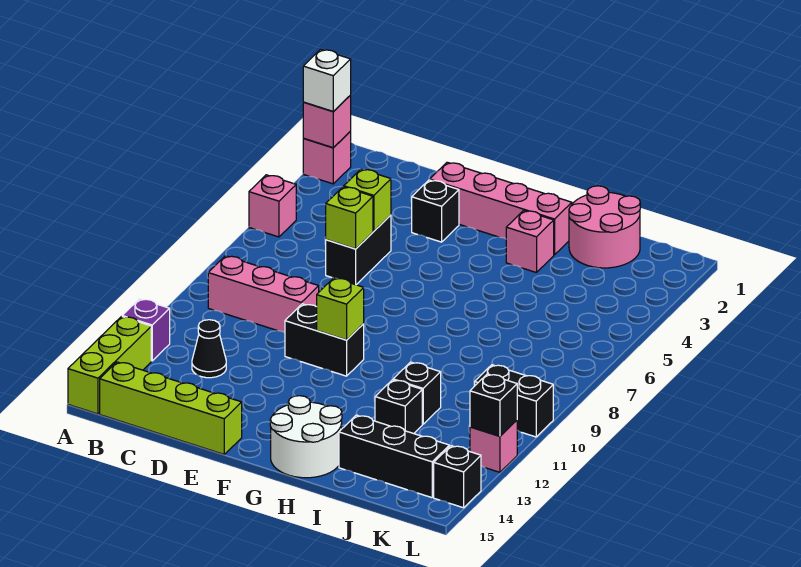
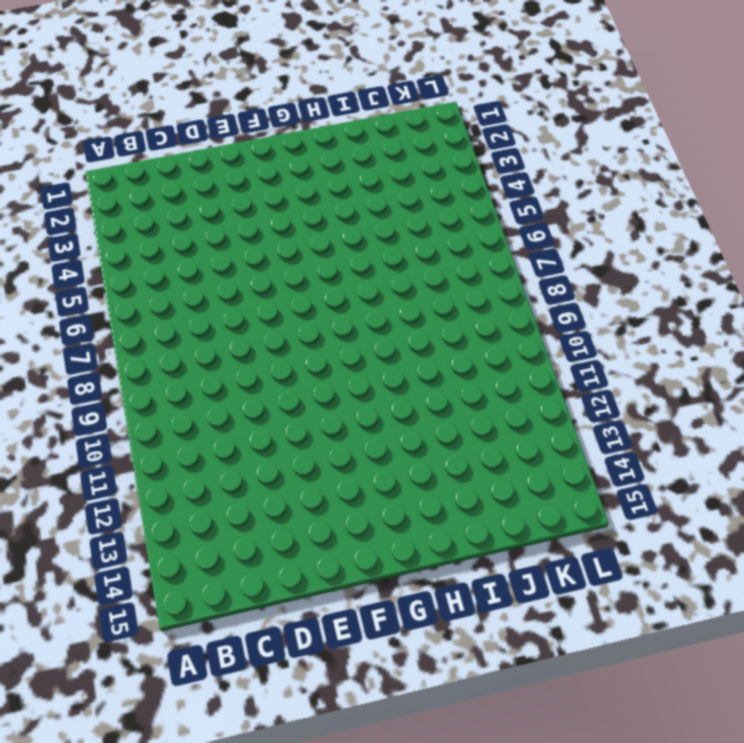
none -> pink brick A2 level 1
none -> pink brick A5 level 1
none -> purple brick A12 level 1

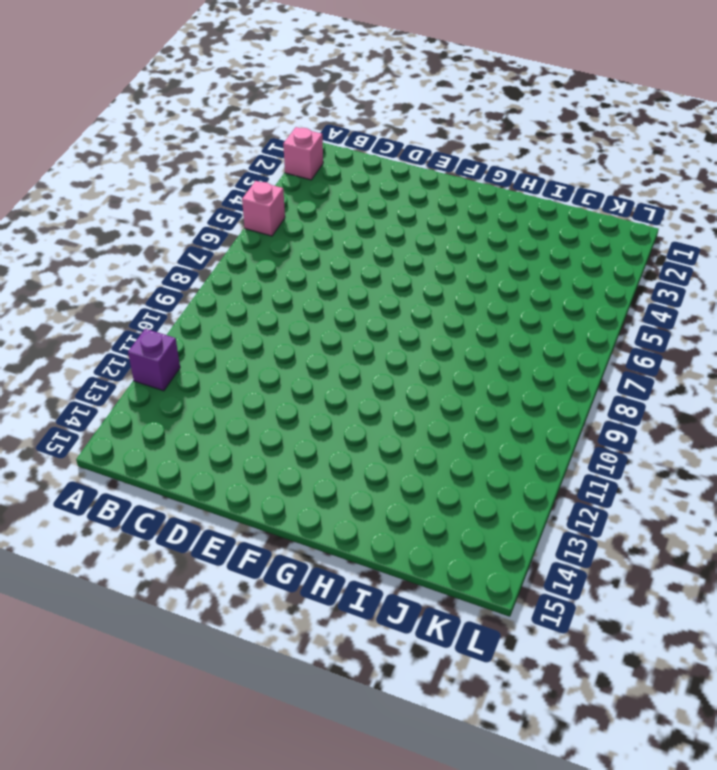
none -> lime brick A13:A15 level 1
none -> pink brick B9:D9 level 1
none -> lime brick B15:E15 level 1

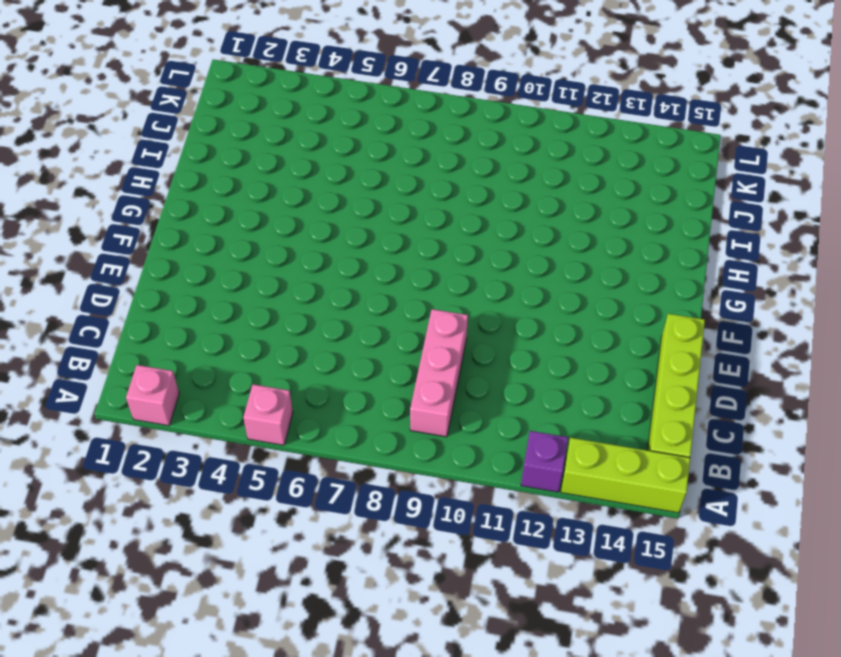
none -> black cone C12 level 1
none -> black brick D5:D6 level 1
none -> pink brick E2:H2 level 1

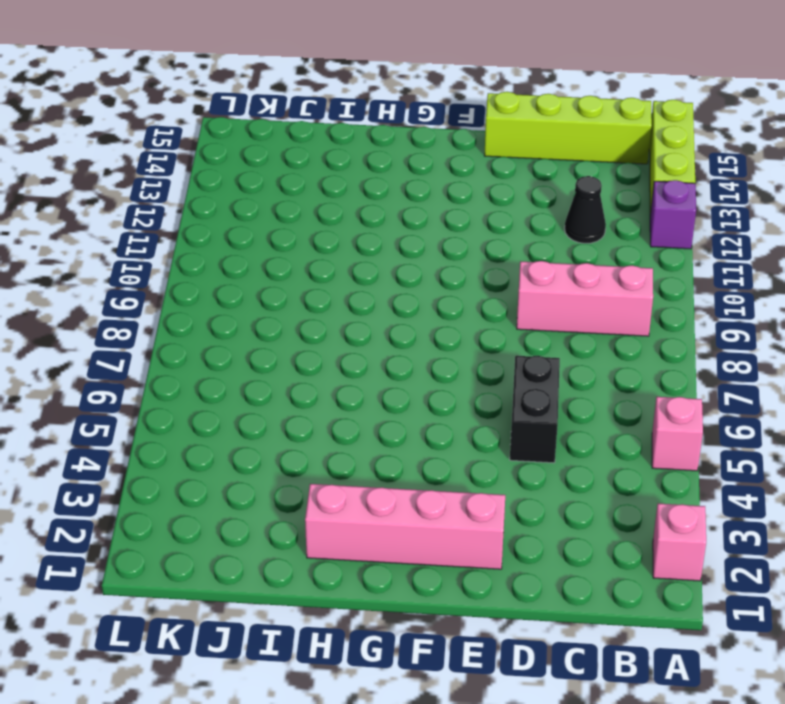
none -> black brick E3 level 1
none -> black brick E10:F10 level 1
none -> white round brick G14:H15 level 1

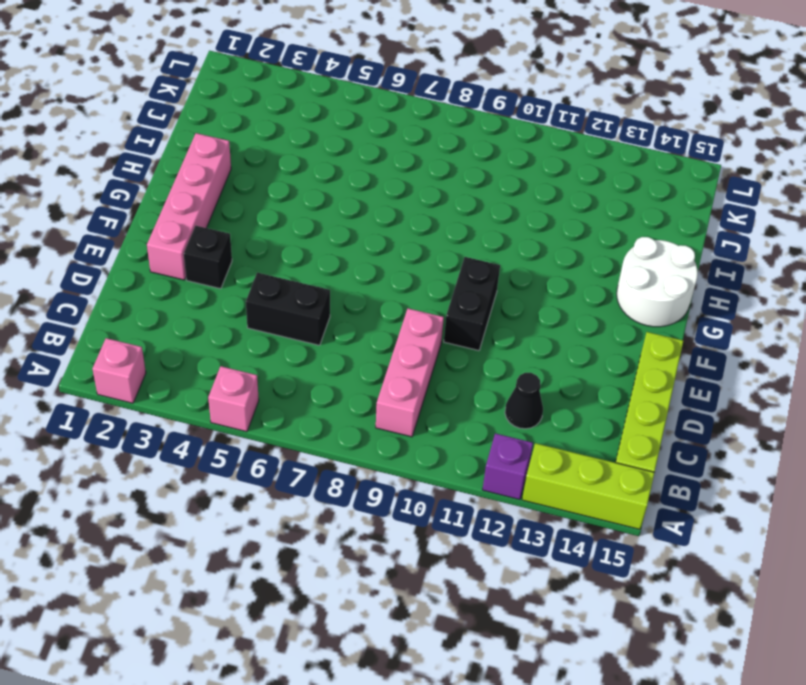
none -> pink brick H3 level 1
none -> pink round brick I1:J2 level 1
none -> black brick I11 level 1

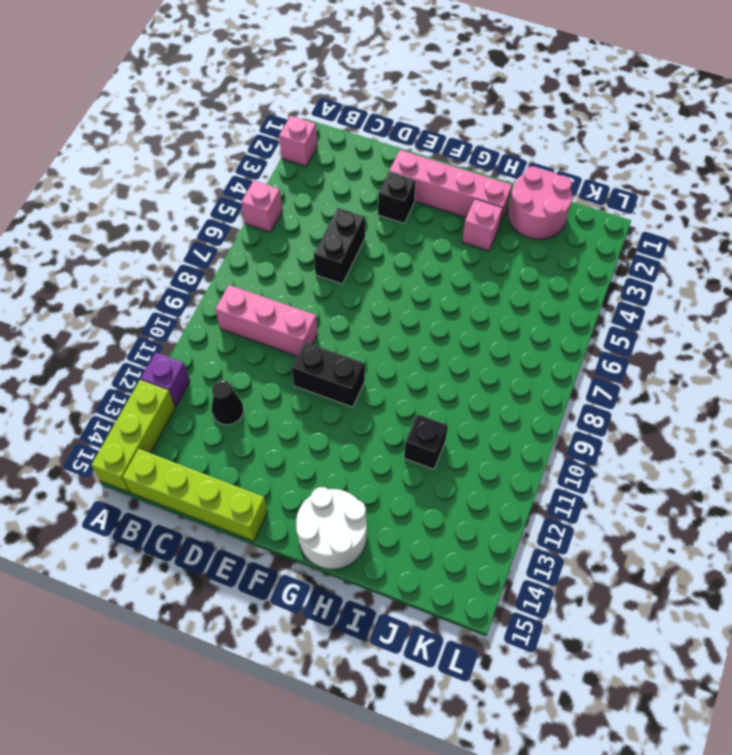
none -> black brick I12 level 1
none -> black brick I14:K14 level 1
none -> black brick K10:L10 level 1

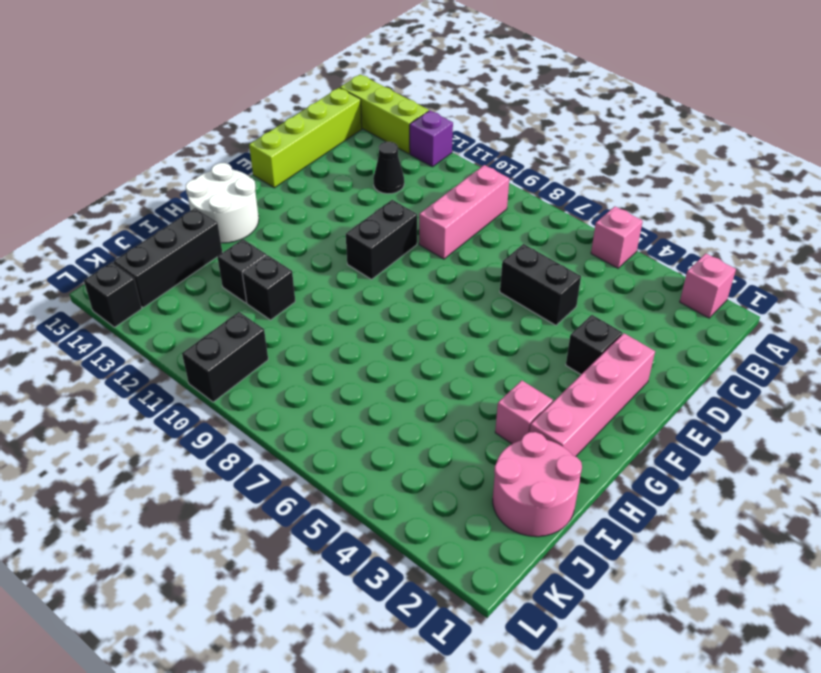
none -> pink brick L12 level 1
none -> pink brick A2 level 2
none -> lime brick D5 level 2

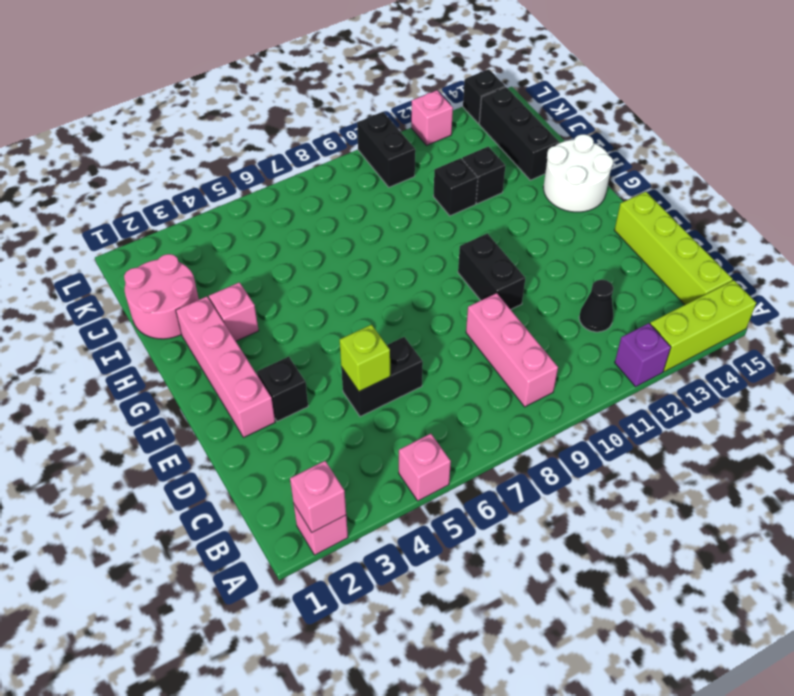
none -> lime brick D6 level 2
none -> lime brick F10 level 2
none -> black brick L12 level 2

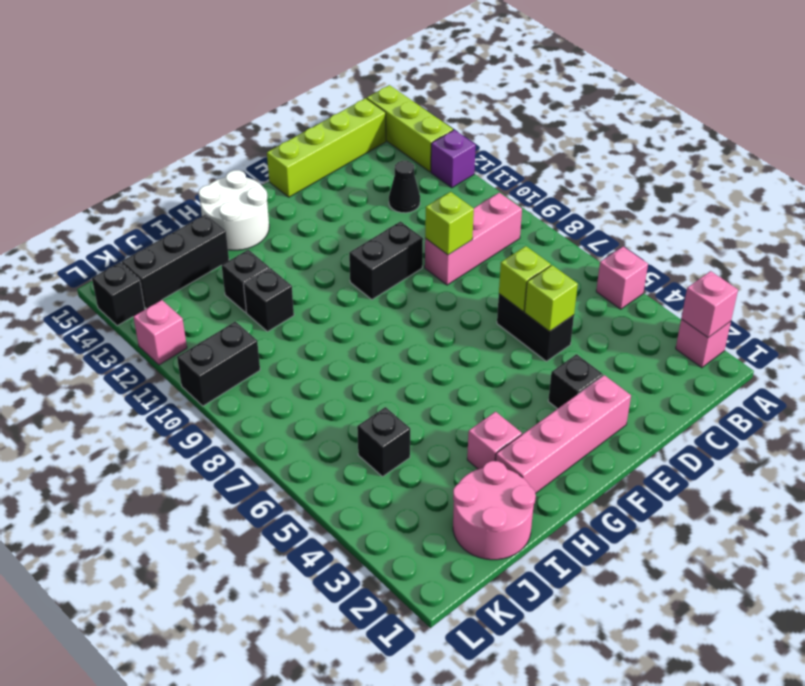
lime brick D9 level 2 -> lime brick F10 level 2
black brick J5 level 1 -> black brick L12 level 2
none -> white brick A2 level 3

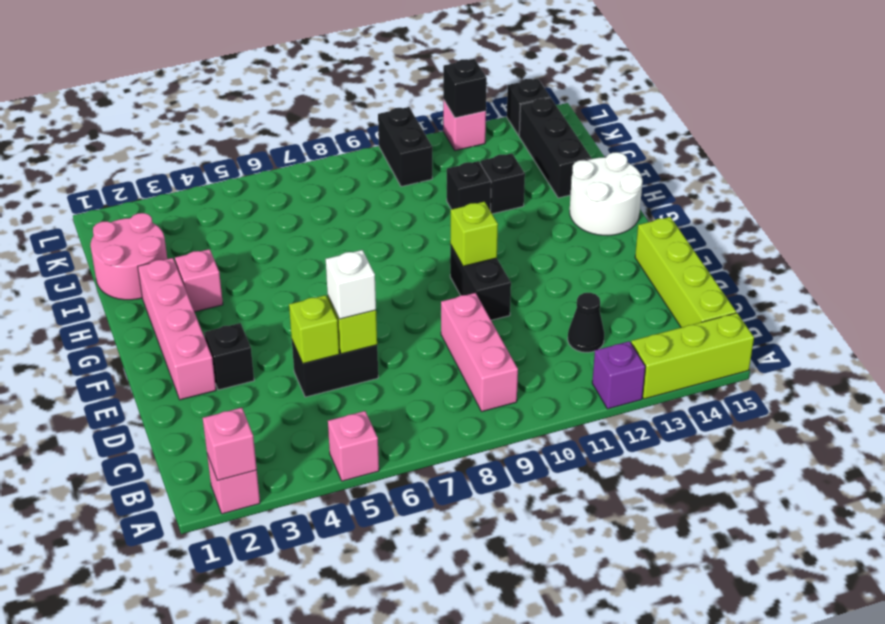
white brick D6 level 3 -> white brick A2 level 3

